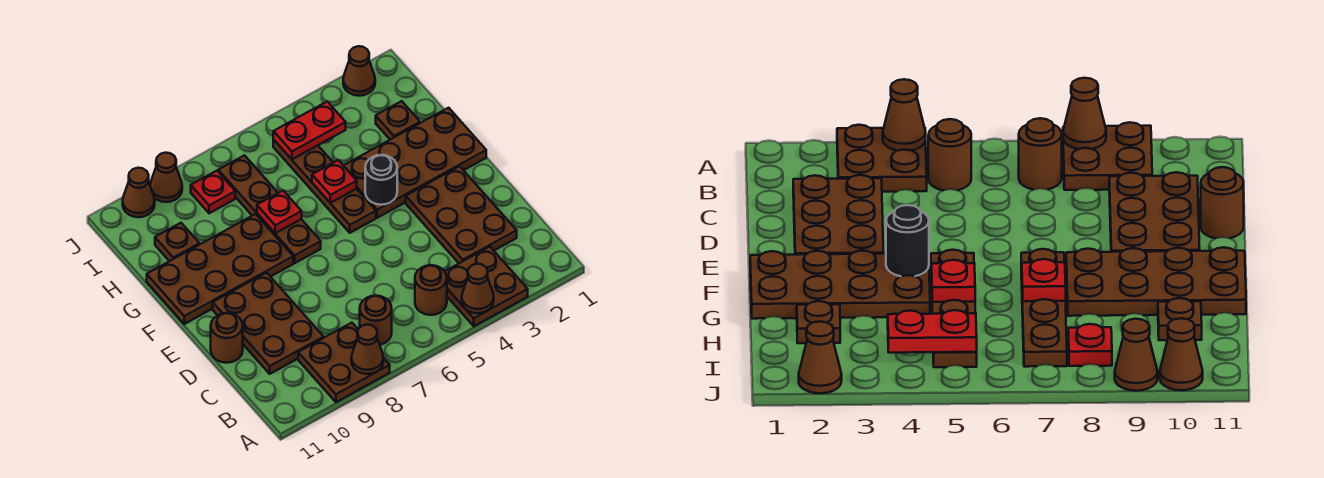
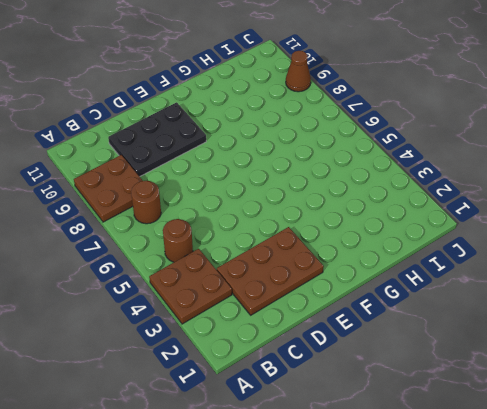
black plate C9:E10 level 1 -> brown plate C9:E10 level 1
none -> brown round brick D11 level 1
none -> brown plate F1:G4 level 1
none -> brown plate F5:I5 level 1

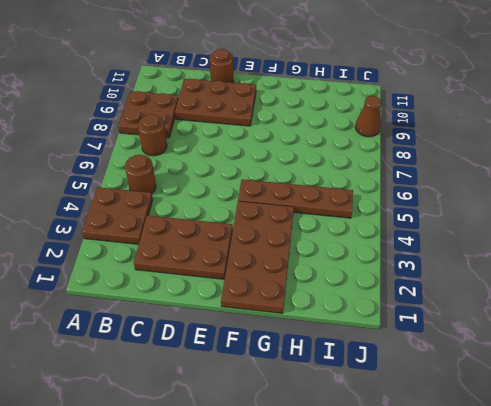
none -> brown plate F7:I7 level 1
none -> brown plate F8:G11 level 1
none -> brown plate H2 level 1

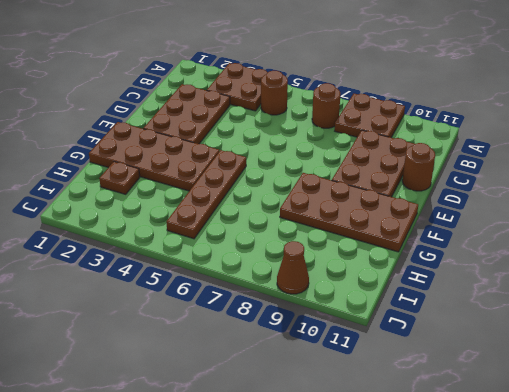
none -> brown plate F7:I7 level 1
none -> brown plate H10 level 1
none -> red plate I8 level 1

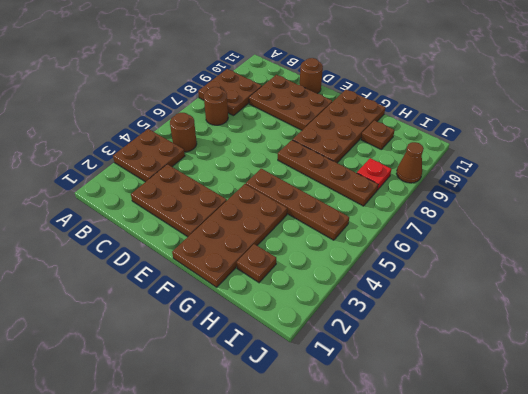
none -> brown cone J2 level 1
none -> brown cone J10 level 1
none -> brown cone A4 level 2

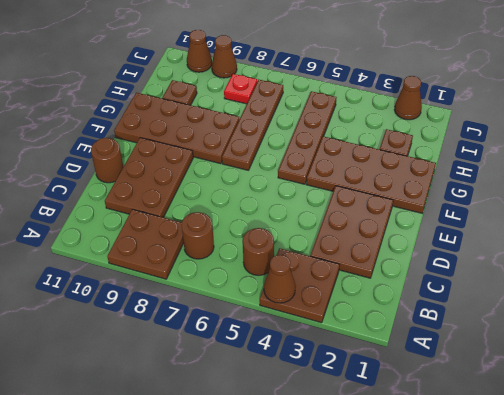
none -> brown cone A8 level 2
none -> black round brick F4 level 2
none -> red plate G5 level 2

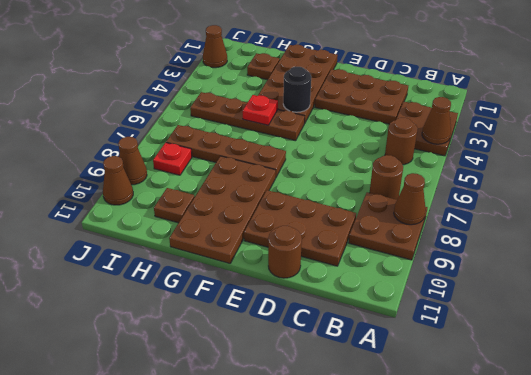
none -> red plate G7 level 2
none -> red plate I4:I5 level 2

